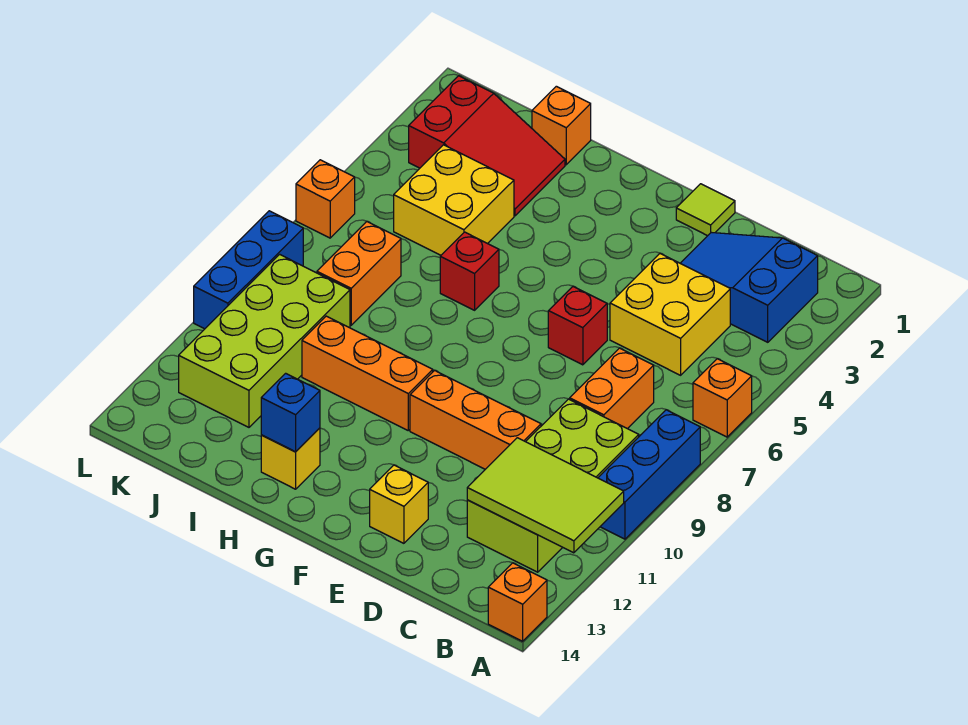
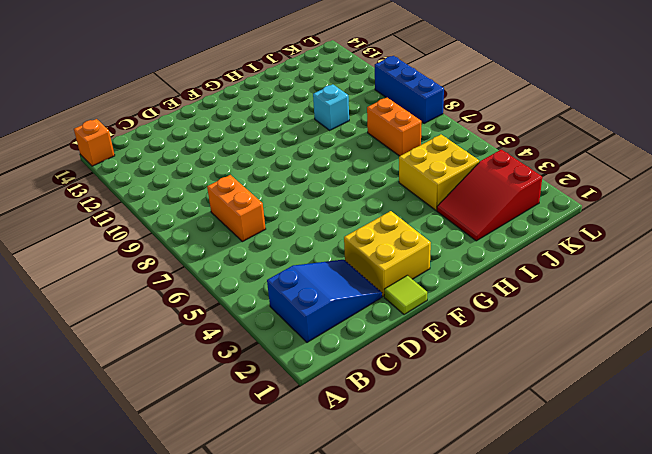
yellow brick E2:F3 level 1 -> yellow brick C4:D5 level 1
cyan brick I10 level 1 -> orange brick G10:I10 level 1
none -> orange brick A6 level 1
none -> blue brick A8:A10 level 1
none -> lime brick B9:C12 level 1

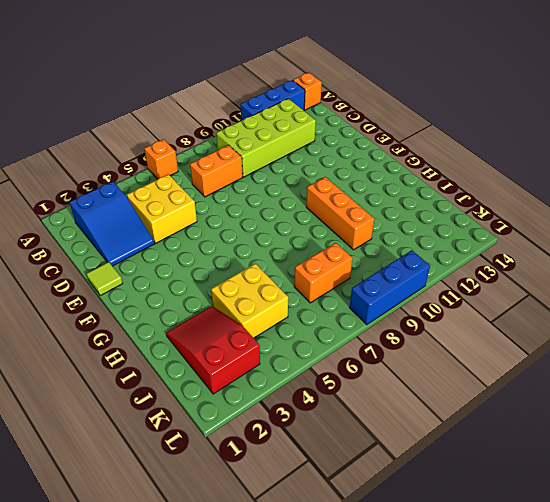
blue brick A11:A13 level 1 -> blue brick A8:A10 level 1
none -> orange brick D10:F10 level 1
none -> red brick E6 level 1
none -> yellow brick E13 level 1

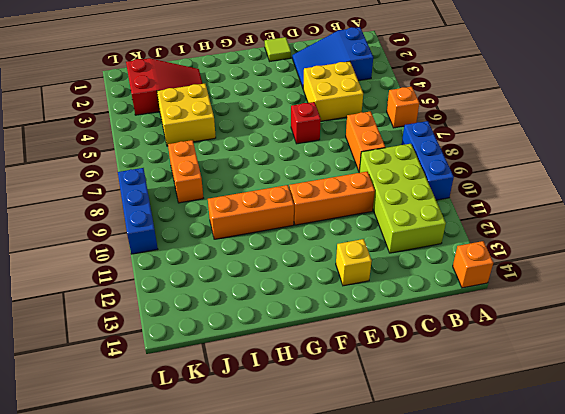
none -> red brick H6 level 1
none -> yellow brick H13 level 1
none -> orange brick I1 level 1

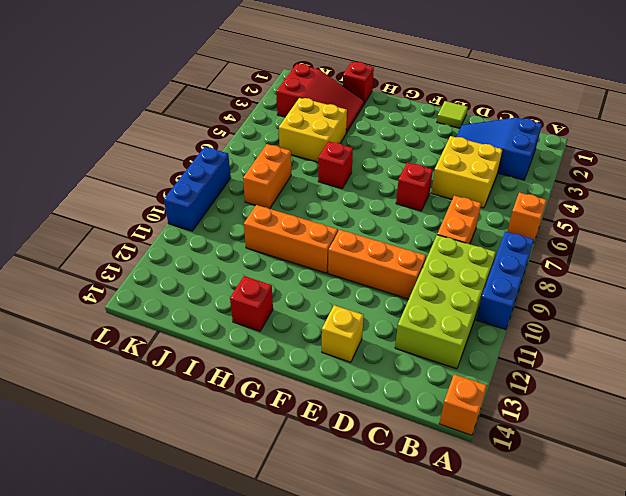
red brick H13 level 1 -> yellow brick H13 level 1
red brick I1 level 1 -> orange brick I1 level 1
none -> lime brick J9:K12 level 1
none -> orange brick L6 level 1
none -> lime tile A11:C12 level 2

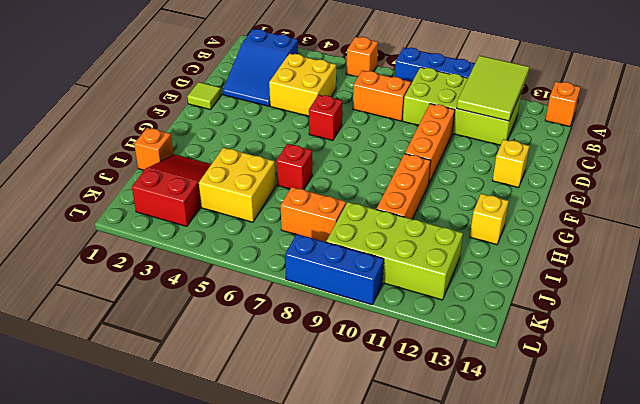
none -> orange brick L6 level 1
none -> blue brick H13 level 2

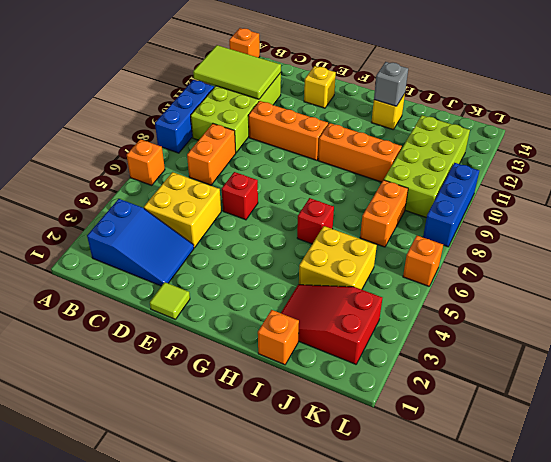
grey brick H13 level 2 -> blue brick H13 level 2

